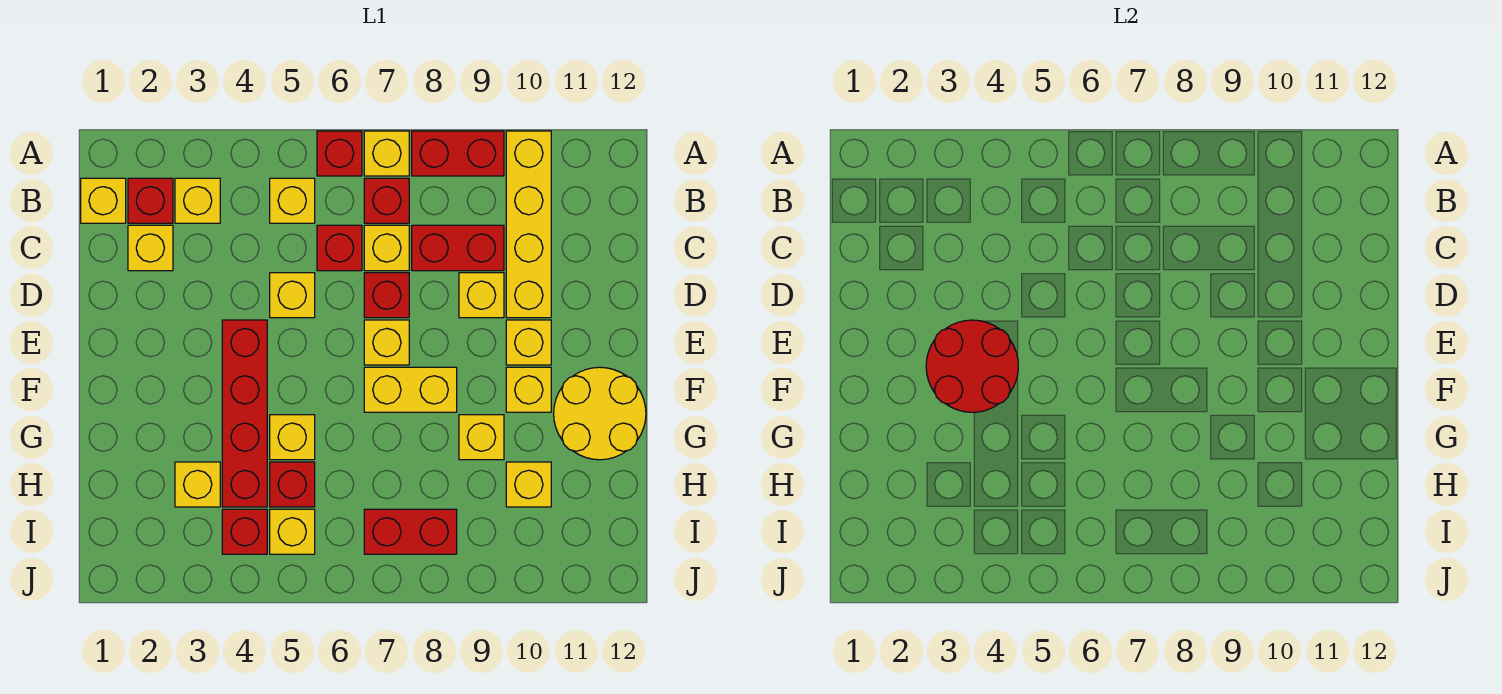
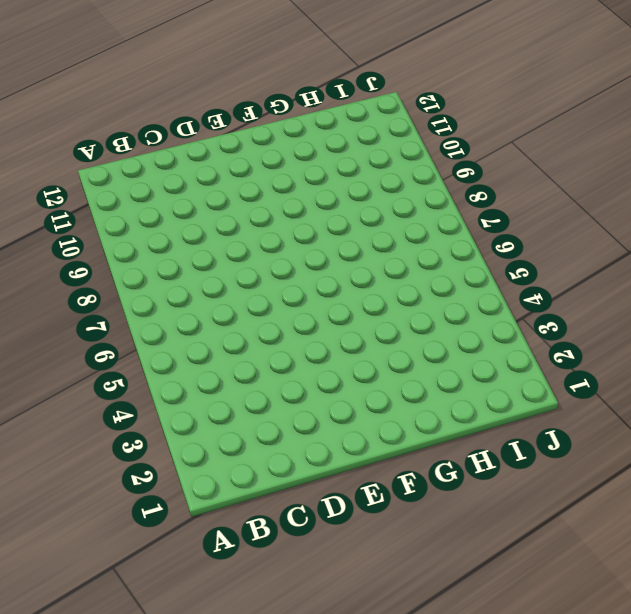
none -> red brick A6 level 1
none -> yellow brick A7 level 1
none -> red brick A8:A9 level 1
none -> yellow brick A10:D10 level 1

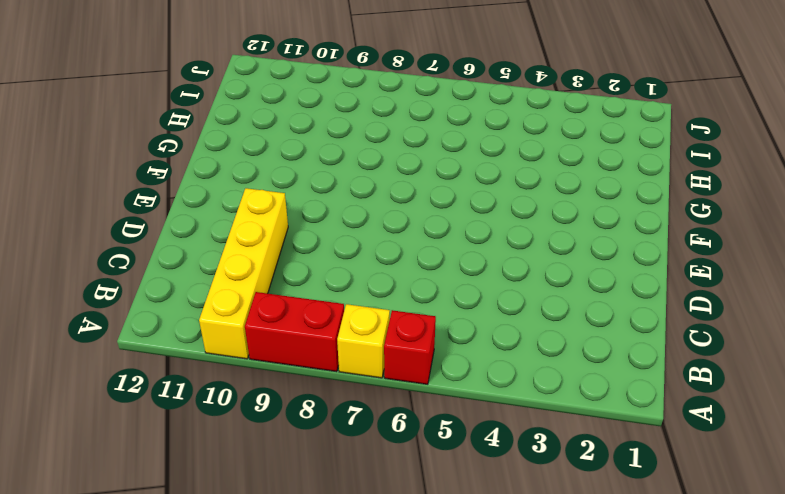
none -> yellow brick B1 level 1
none -> red brick B2 level 1
none -> yellow brick B3 level 1
none -> yellow brick B5 level 1

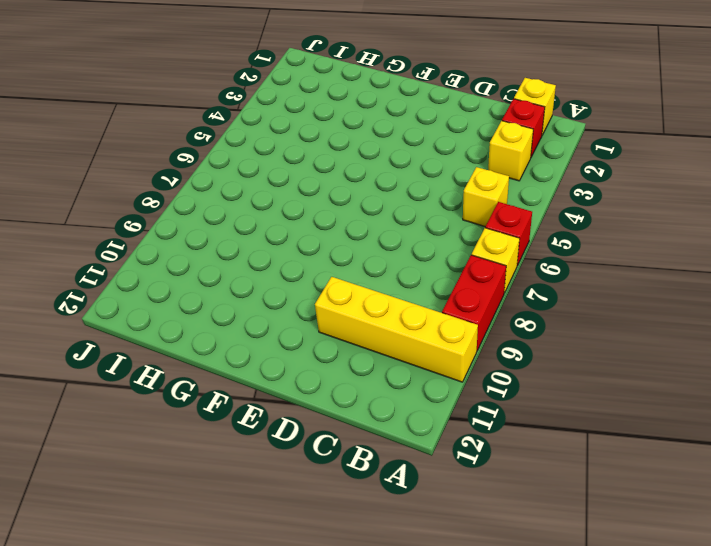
none -> red brick B7 level 1
none -> yellow brick C2 level 1
none -> red brick C6 level 1
none -> yellow brick C7 level 1

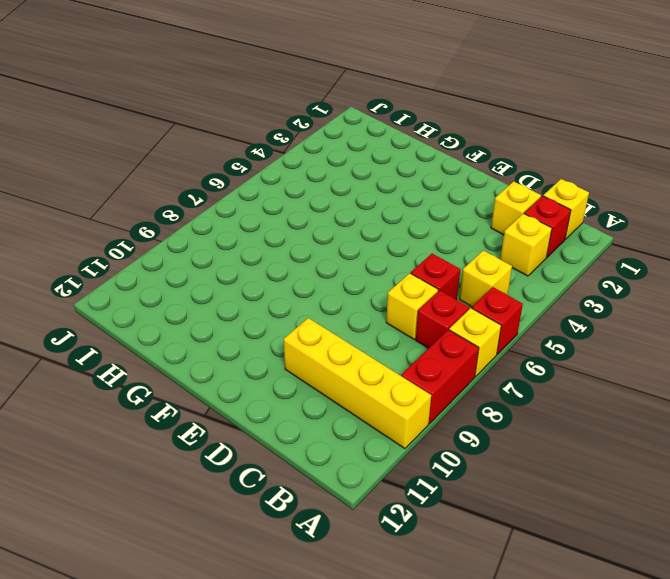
none -> red brick C8:C9 level 1
none -> yellow brick D5 level 1
none -> red brick D7 level 1
none -> yellow brick D9 level 1

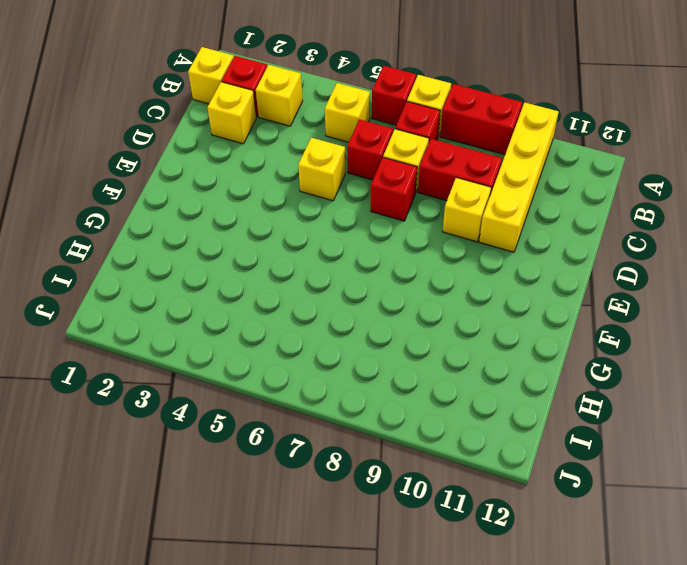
none -> red brick E4:H4 level 1
none -> yellow brick E7 level 1
none -> yellow brick E10 level 1
none -> yellow brick F7:F8 level 1

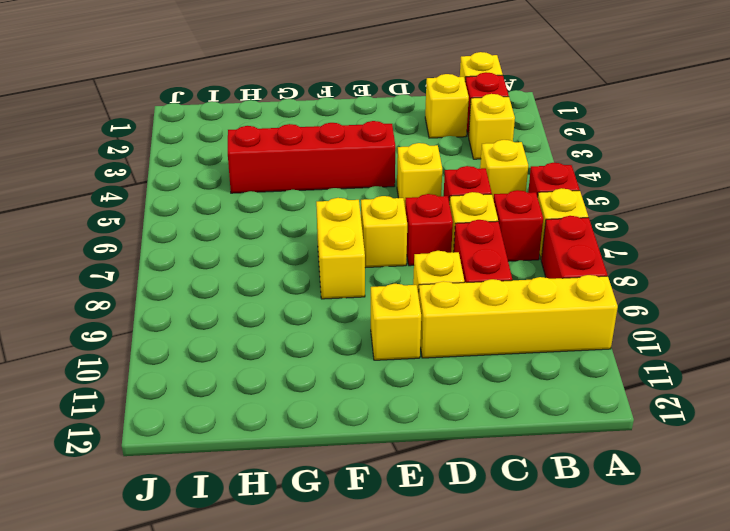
none -> yellow brick F10 level 1
none -> yellow round brick F11:G12 level 1
none -> yellow brick G5 level 1
none -> yellow brick G9 level 1

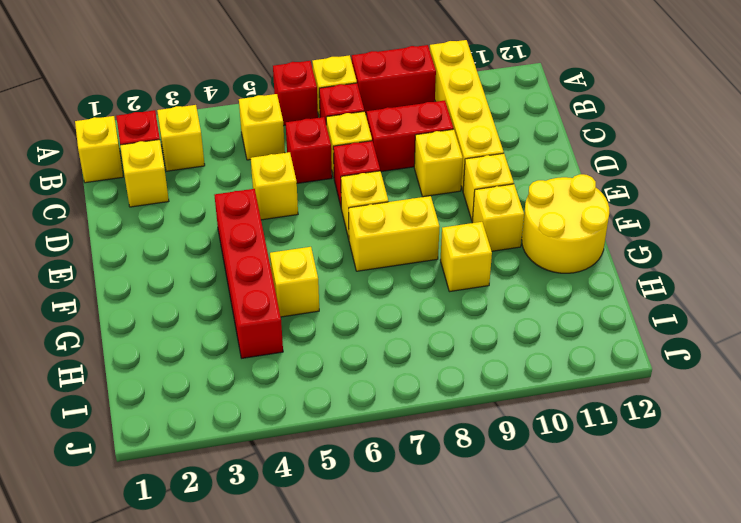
none -> yellow brick H3 level 1
none -> red brick H5 level 1
none -> yellow brick H10 level 1
none -> red brick I4 level 1

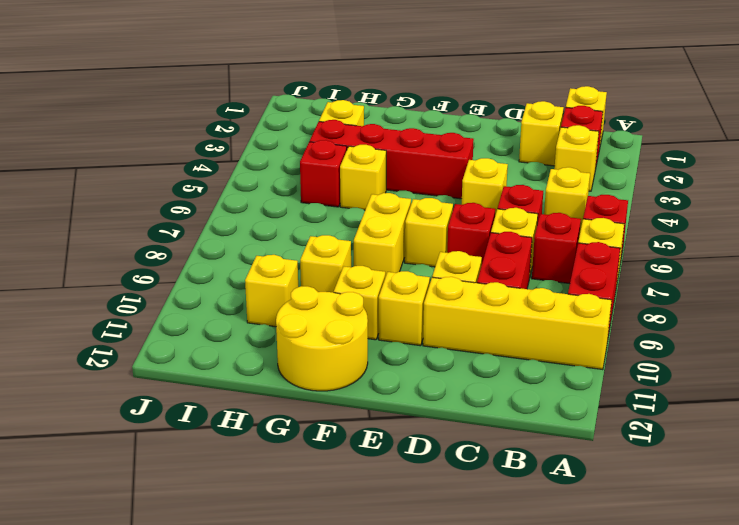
none -> red brick I4 level 1
none -> yellow brick I5 level 1
none -> red brick I7:I8 level 1
none -> red round brick E3:F4 level 2

